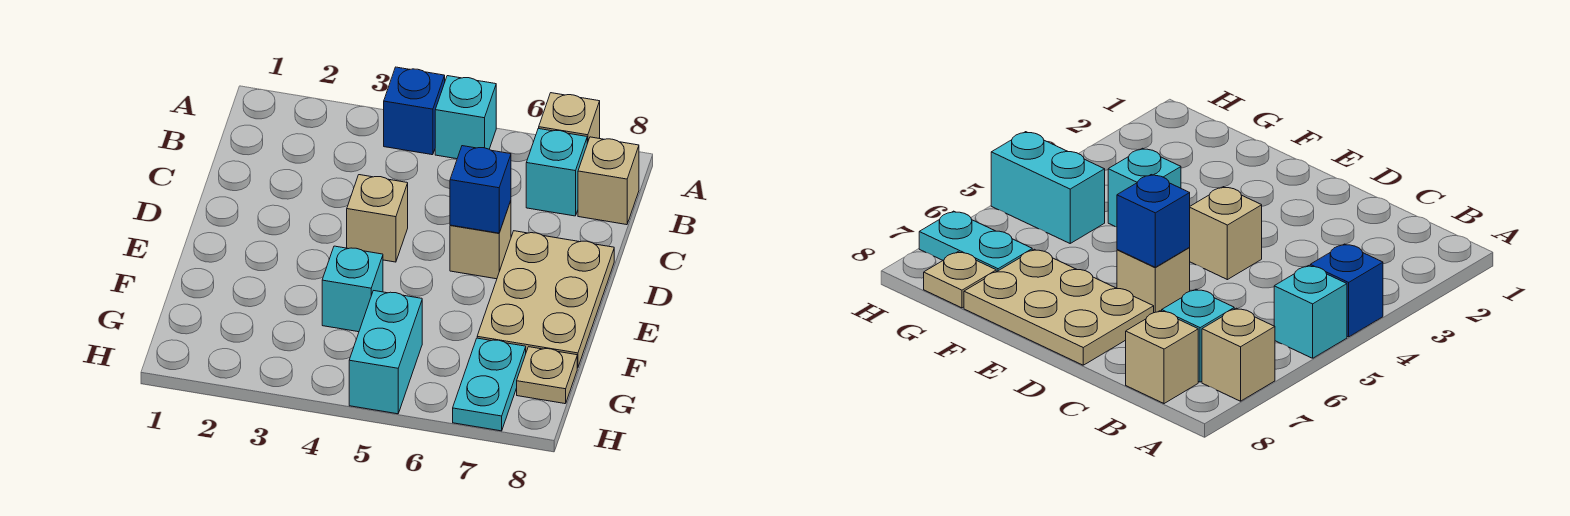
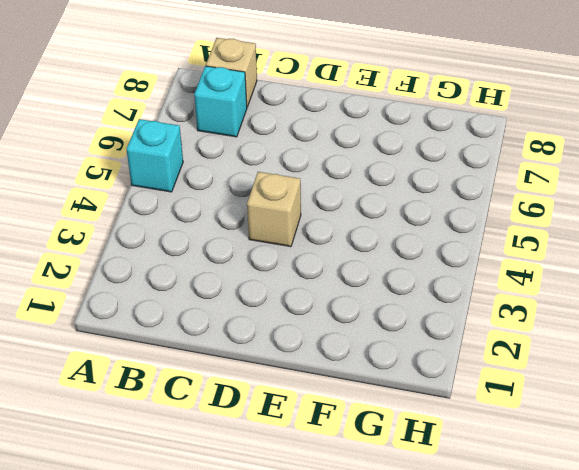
none -> blue brick A4 level 1
none -> tan brick A7 level 1
none -> tan brick D6 level 1

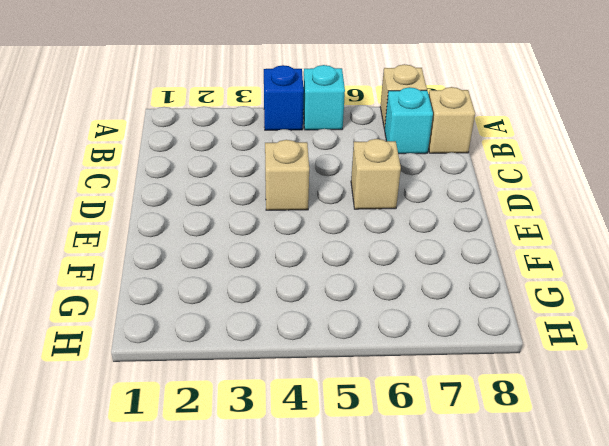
none -> tan plate D7:F8 level 1
none -> cyan brick F4 level 1
none -> cyan brick G5:H5 level 1

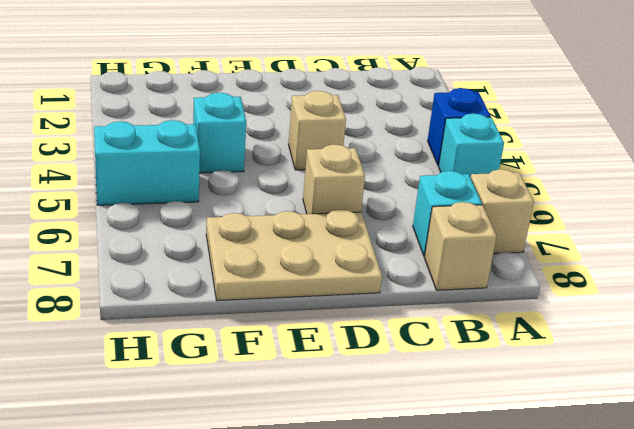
none -> cyan plate G7:H7 level 1
none -> tan plate G8 level 1
none -> blue brick D6 level 2

